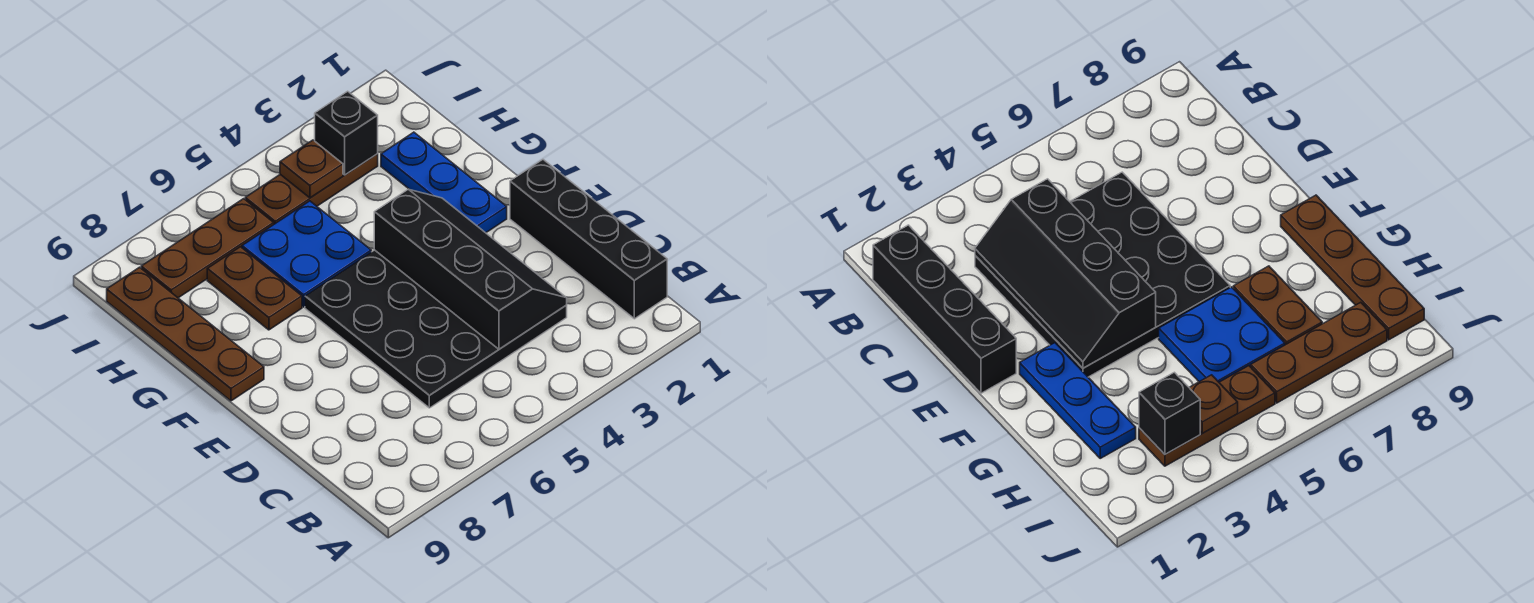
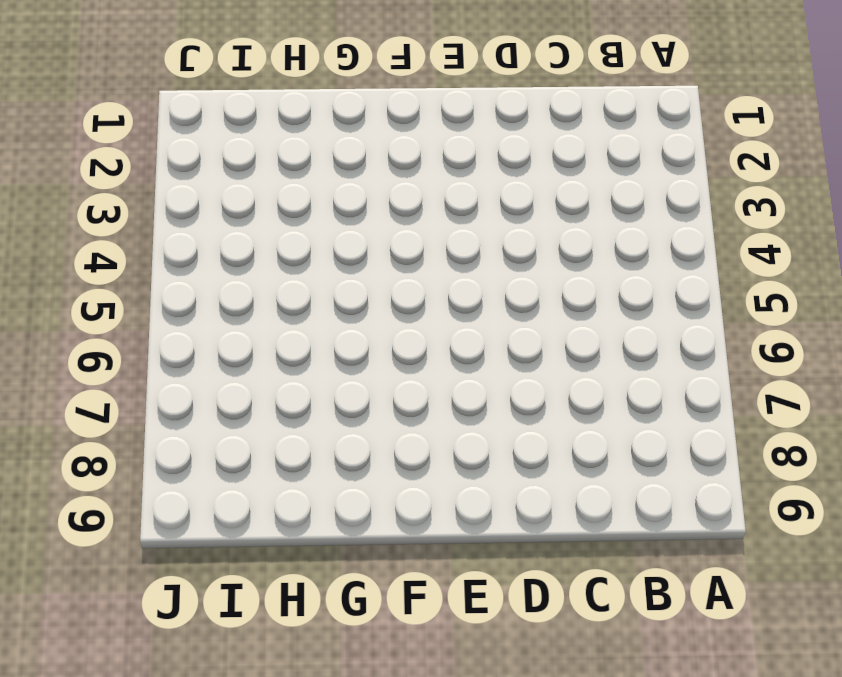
none -> black brick B1:E1 level 1
none -> black plate C3:F6 level 1

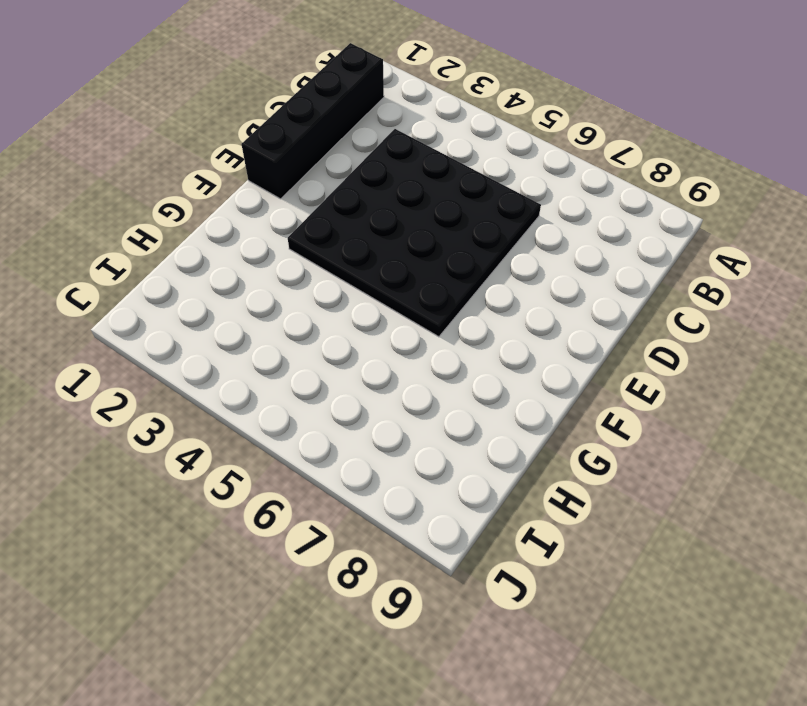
none -> blue plate F2:H2 level 1
none -> brown plate F9:I9 level 1

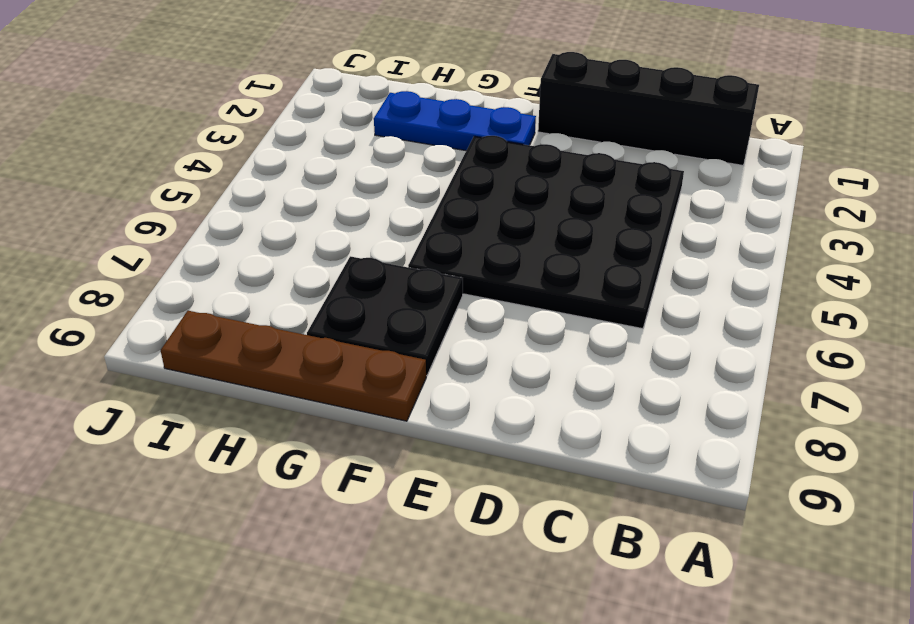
black plate F7:G8 level 1 -> brown plate G7:H7 level 1
none -> blue plate G5:H6 level 1
none -> brown plate I3:I5 level 1

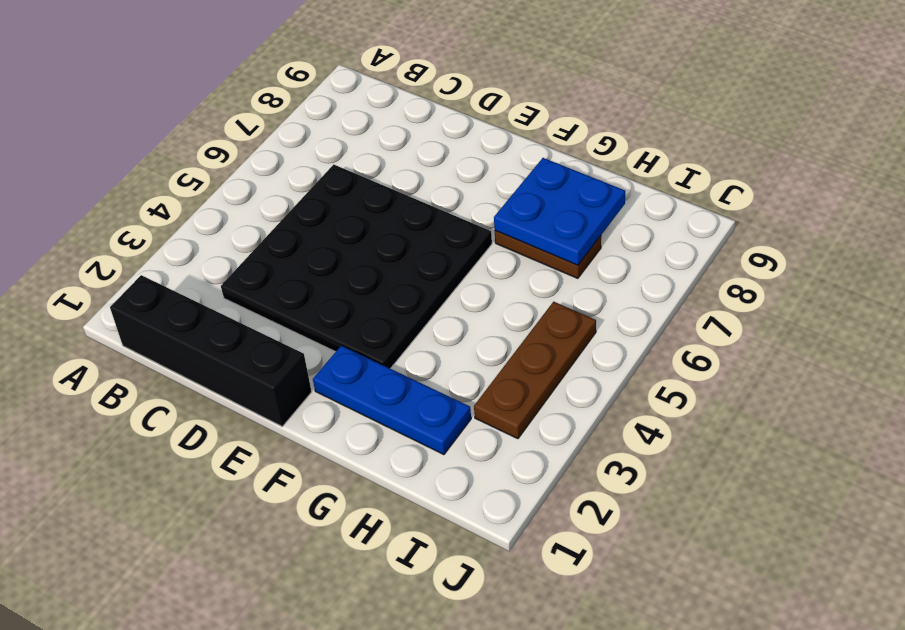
blue plate G7:H8 level 2 -> blue plate G5:H6 level 1
none -> brown plate F9:I9 level 1
none -> brown plate I6:I8 level 1

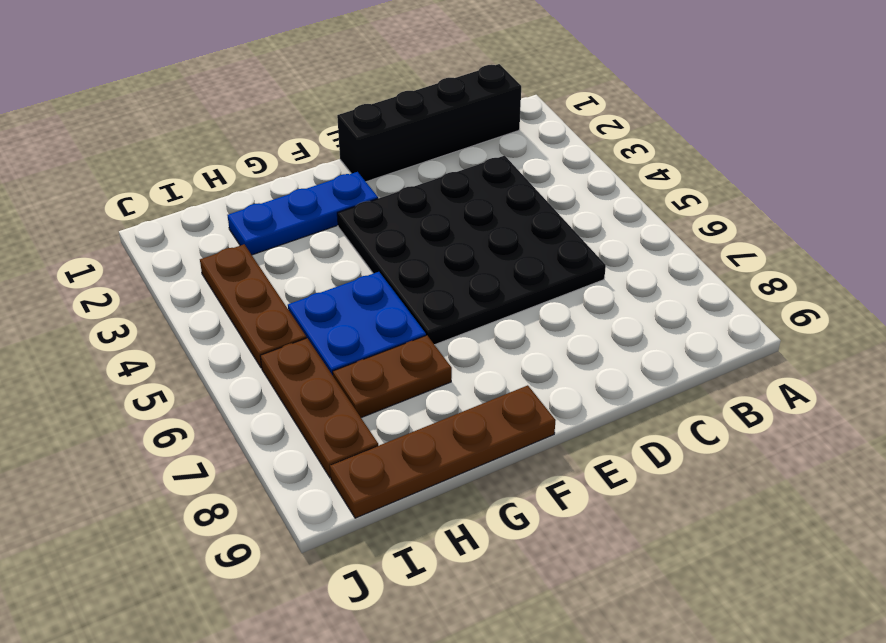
none -> black slope C3:F4 level 2 top 4
none -> black brick I3 level 2

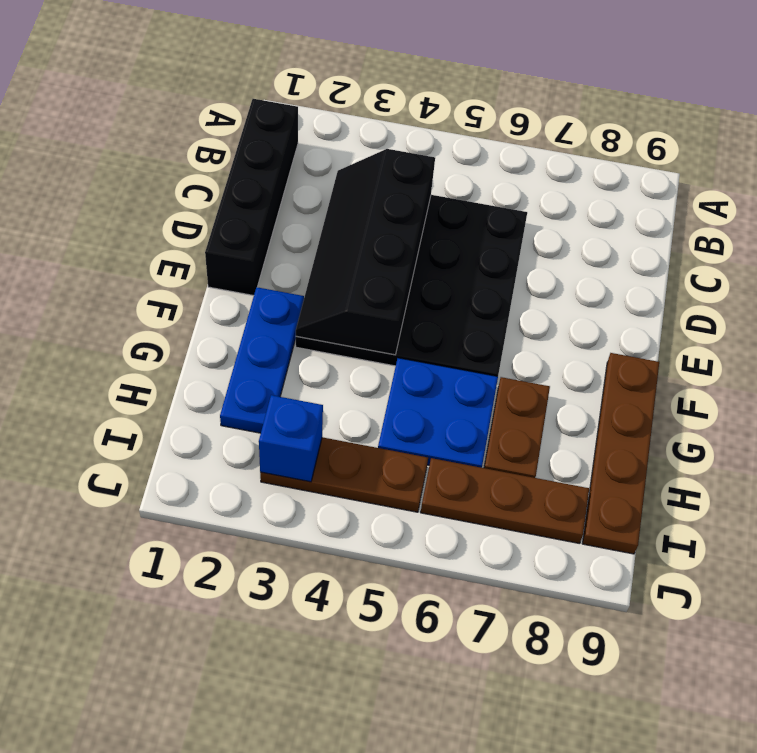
blue brick I3 level 2 -> black brick I3 level 2
none -> brown plate I4 level 2

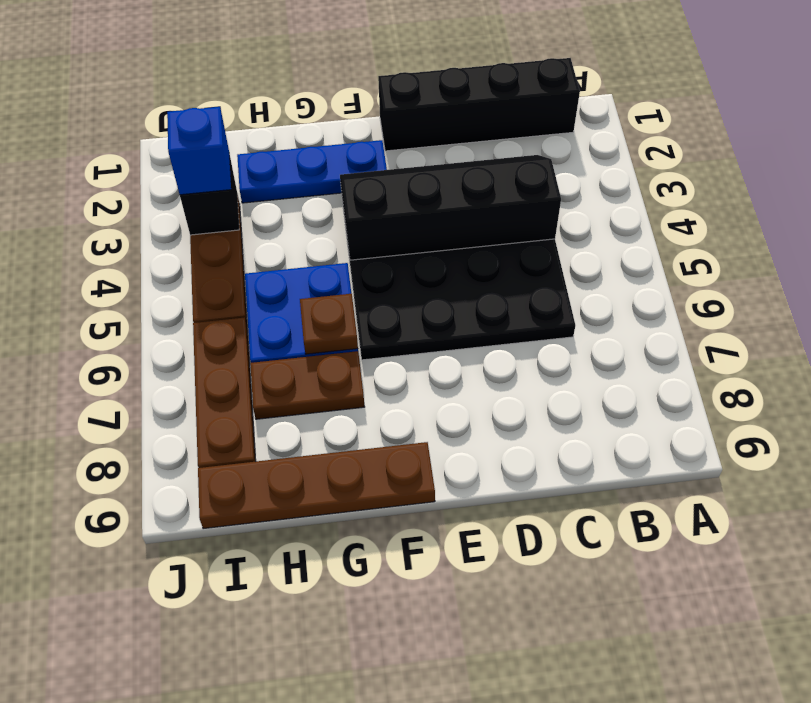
brown plate G6 level 2 -> brown plate I4 level 2
blue brick I3 level 3 -> none

